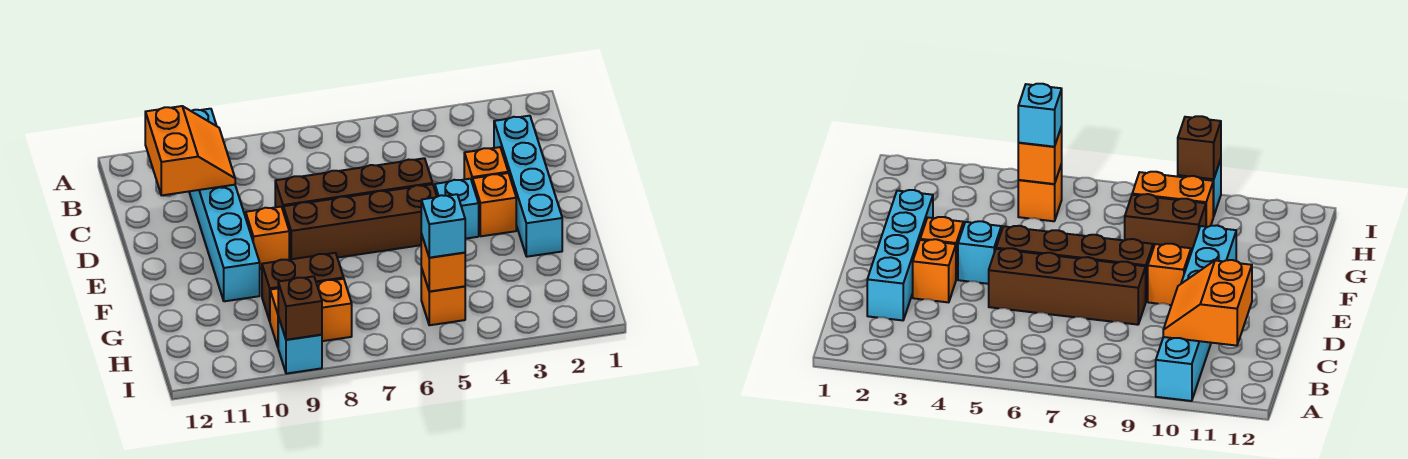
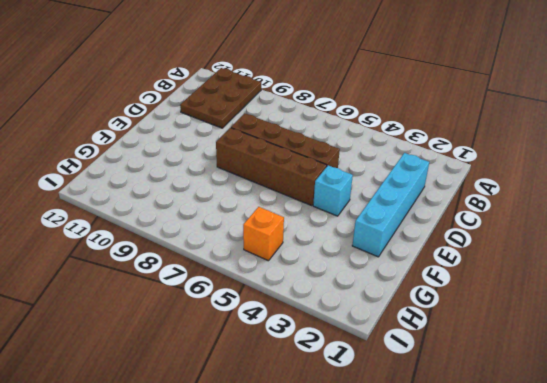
brown plate A10:C11 level 1 -> cyan brick A10:F10 level 1
none -> orange brick D3 level 1
none -> orange brick E3 level 1
none -> orange brick E9 level 1

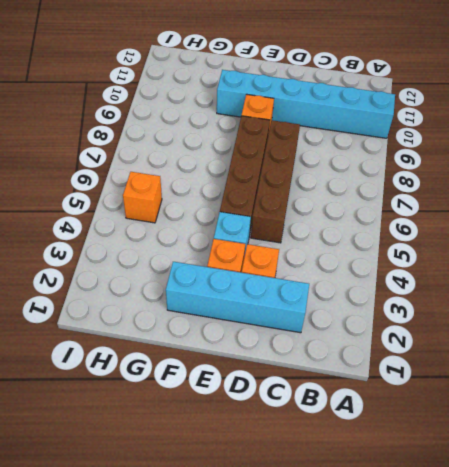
none -> brown brick G8:G9 level 1
none -> orange brick H8:H9 level 1
none -> cyan brick I9 level 1

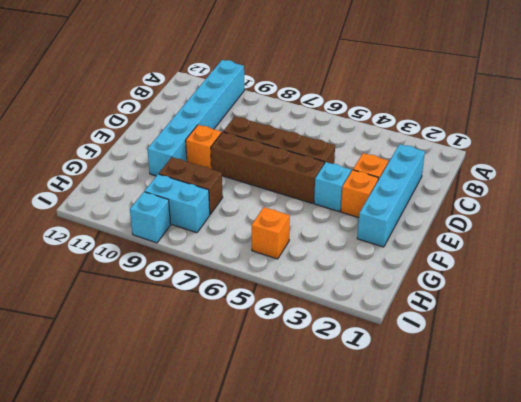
cyan brick H8:H9 level 1 -> orange brick H8:H9 level 1
none -> orange slope B10:C11 level 2 top 11
none -> orange brick H5 level 2
none -> brown brick I9 level 2

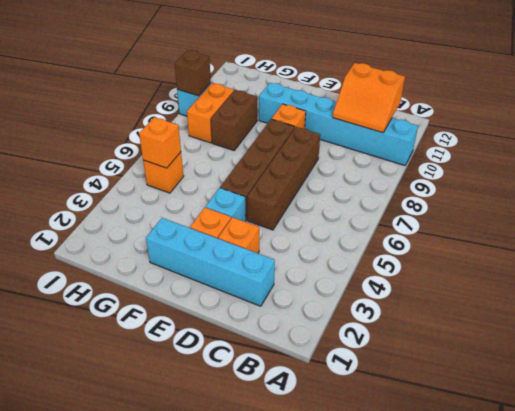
none -> cyan brick H5 level 3

